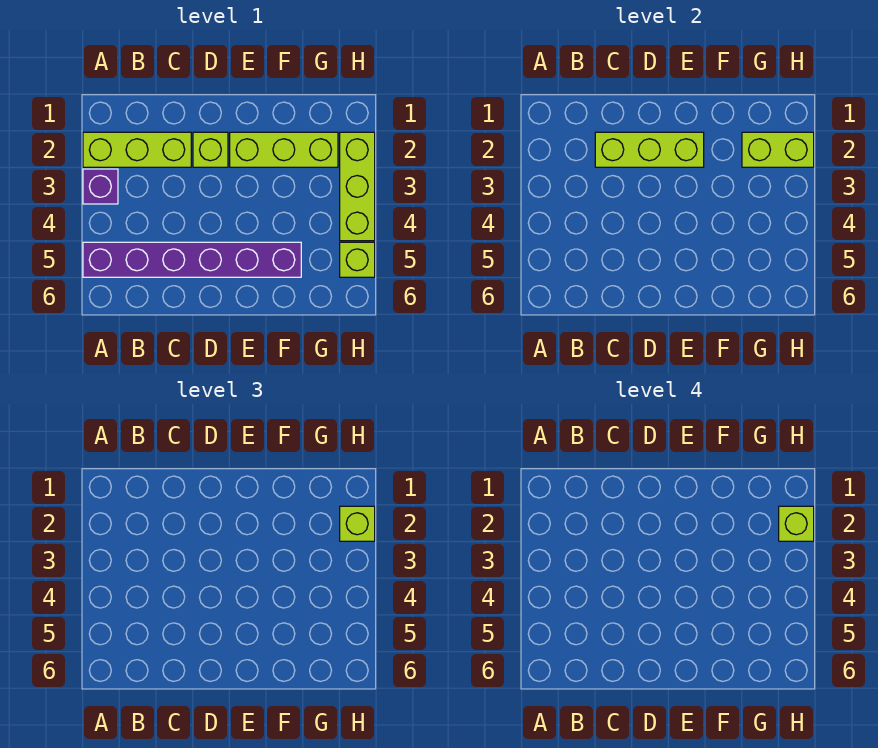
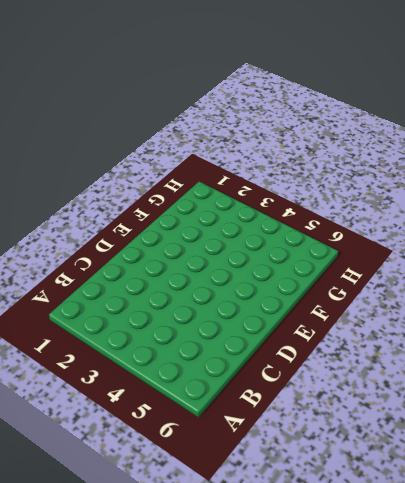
none -> lime brick A2:C2 level 1
none -> purple brick A3 level 1

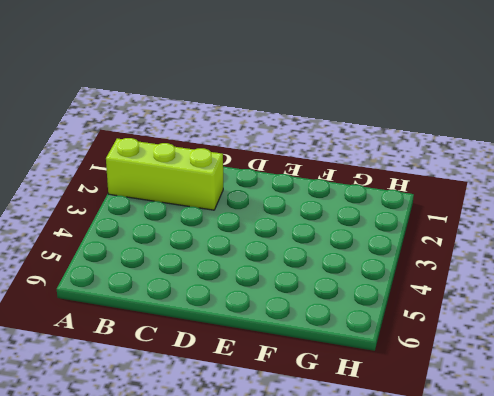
none -> purple brick A3 level 1
none -> purple brick A5:F5 level 1

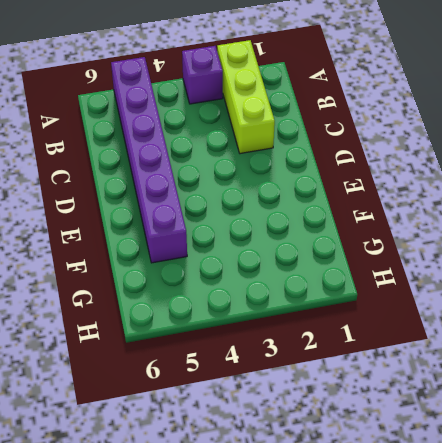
none -> lime brick D2 level 1
none -> lime brick E2:G2 level 1

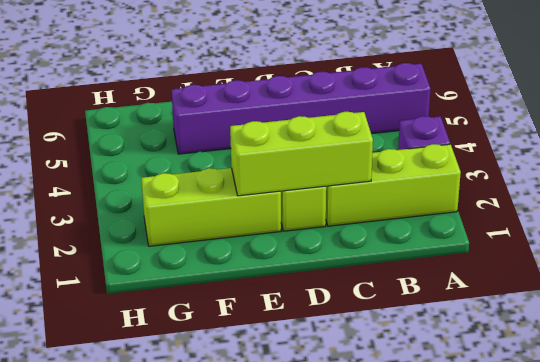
none -> lime brick H2:H4 level 1
none -> lime brick H5 level 1

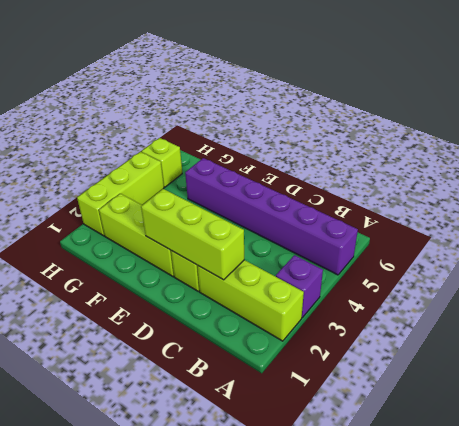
none -> lime brick G2:H2 level 2
none -> lime brick H2 level 3

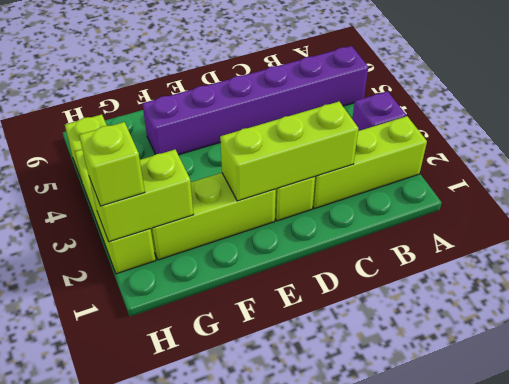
none -> lime brick H2 level 4

